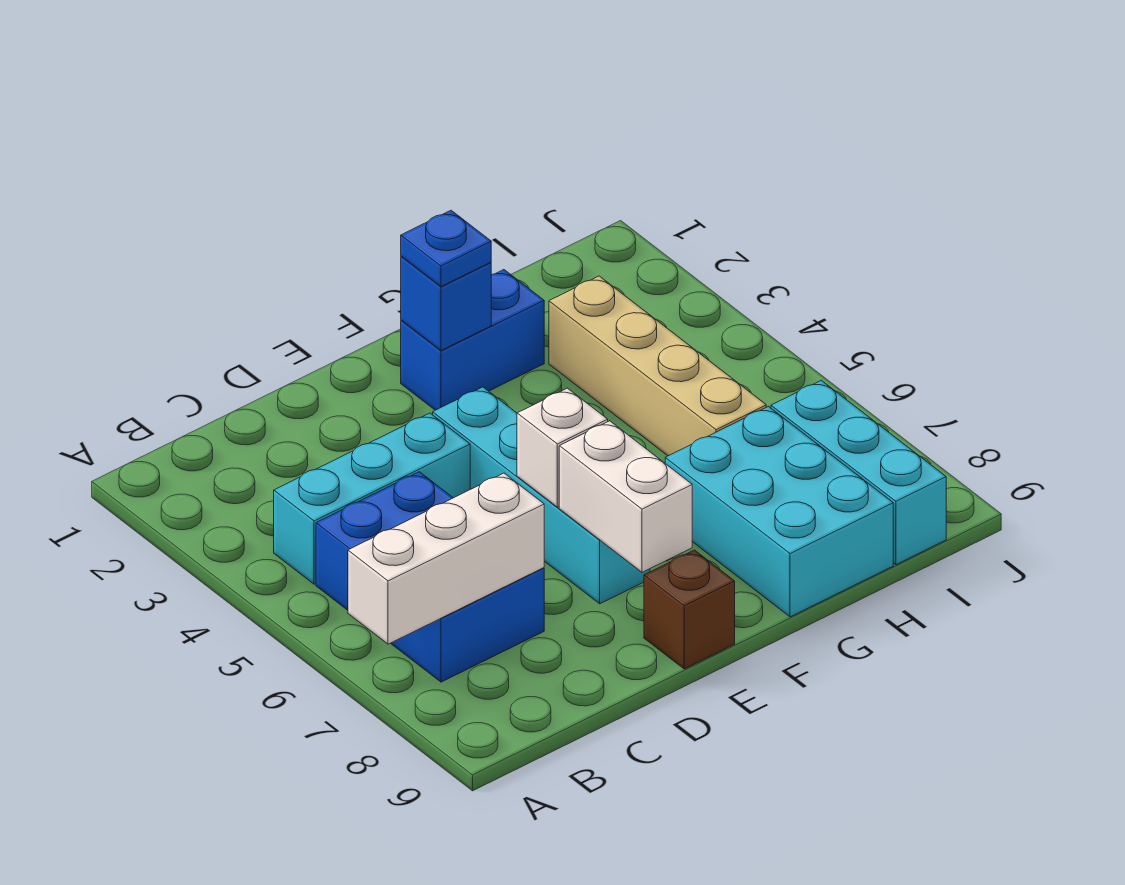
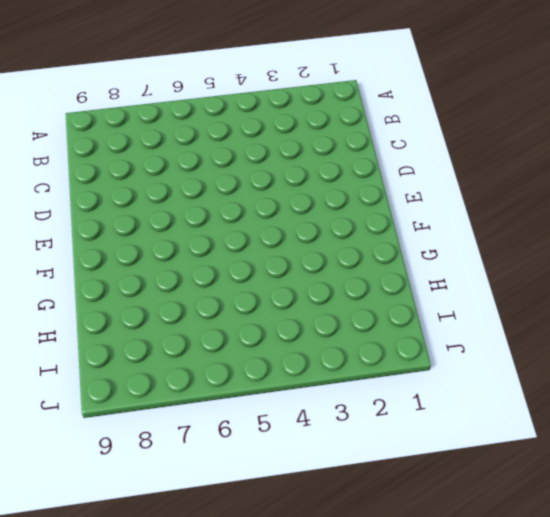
none -> cyan brick B4:D4 level 1
none -> blue brick B5:C7 level 1
none -> cyan brick E4:E7 level 1

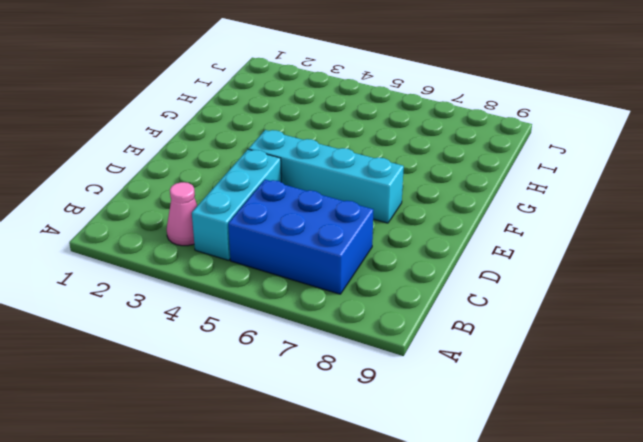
pink cone B3 level 1 -> none
none -> brown brick E9 level 1
none -> blue brick F2:G2 level 1
none -> cyan brick G7:H9 level 1

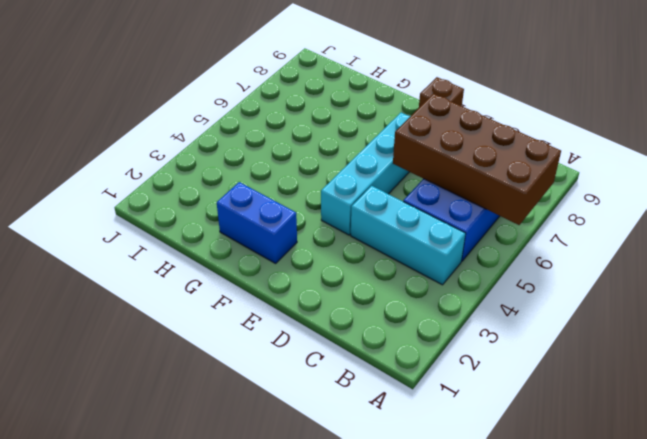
brown brick A6:D7 level 2 -> white brick A7:C7 level 2
none -> cyan brick G7:H9 level 1
none -> tan brick H3:H6 level 1
none -> cyan brick I7:I9 level 1

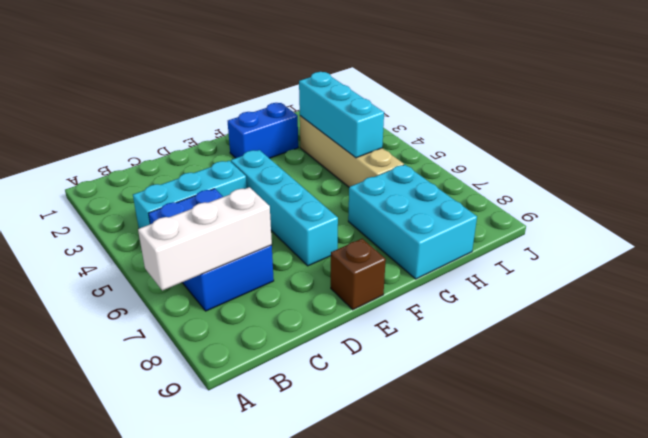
cyan brick H3:H5 level 2 -> cyan brick I7:I9 level 1
none -> white brick E6 level 2
none -> white brick E7:E8 level 2
none -> blue brick F2 level 2

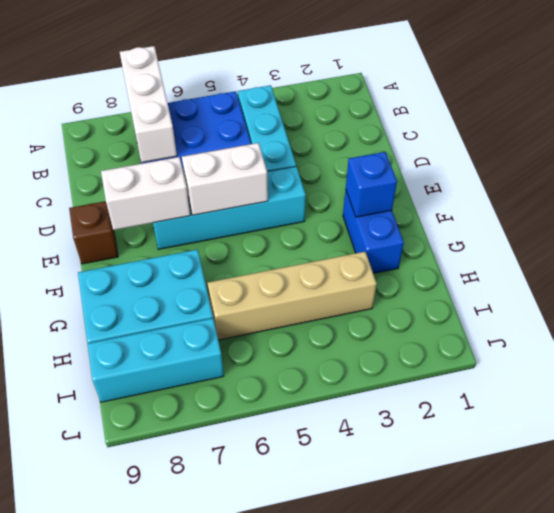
white brick E5:E6 level 2 -> white brick E6 level 2
none -> blue plate F2 level 3

